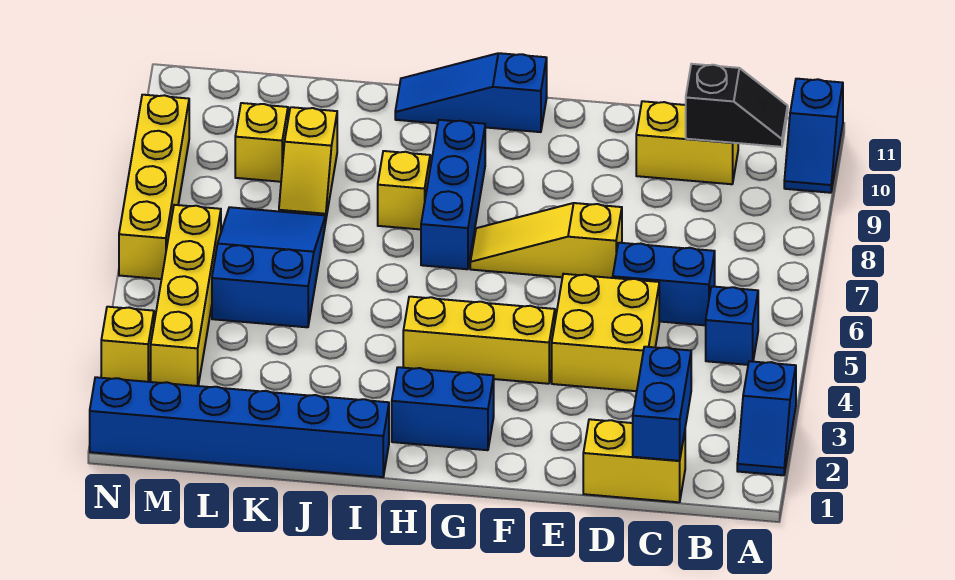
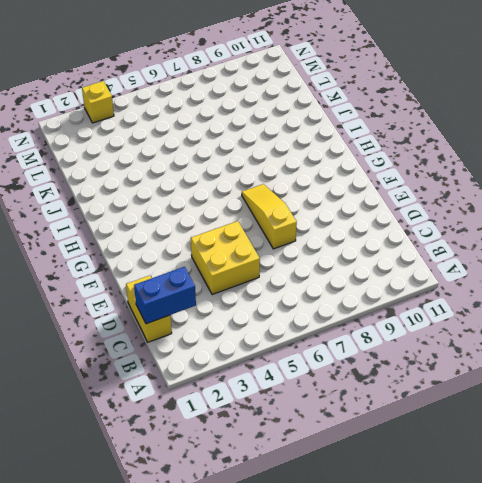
none -> blue slope A2:A3 level 1 top 3
none -> blue slope A10:A11 level 1 top 11
none -> blue brick B5 level 1

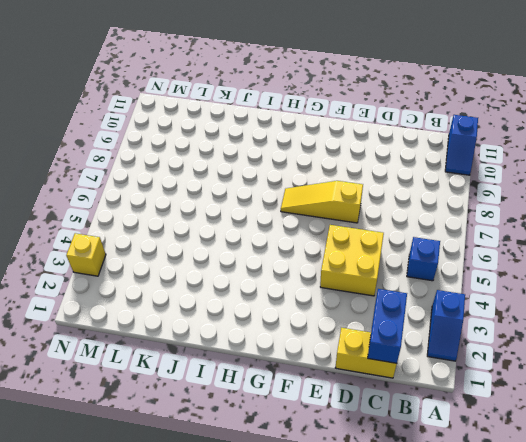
none -> blue brick C6:D6 level 1
none -> yellow brick C10:D10 level 1
none -> yellow brick F4:H4 level 1

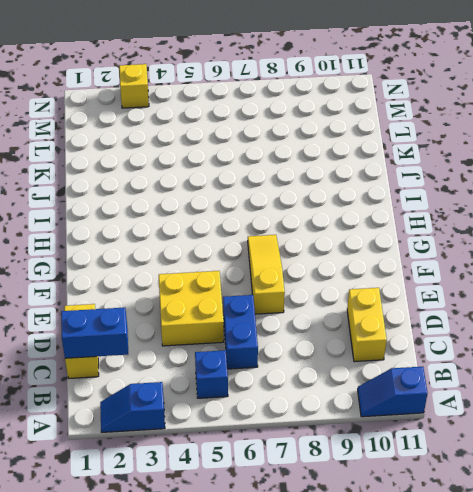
none -> yellow brick F4:H4 level 1
none -> blue brick G2:H2 level 1
none -> blue slope G11:I11 level 1 top G

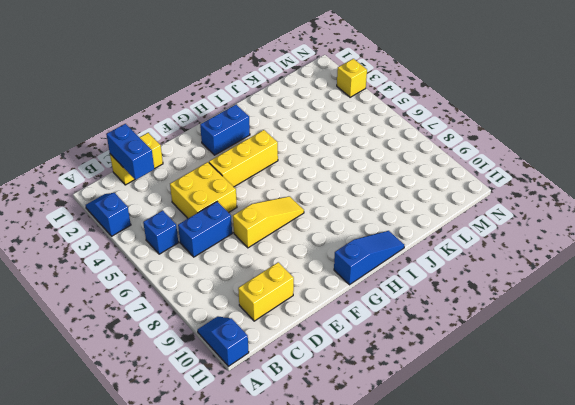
none -> blue brick H7:H9 level 1
none -> blue brick I1:N1 level 1
none -> yellow brick I8 level 1

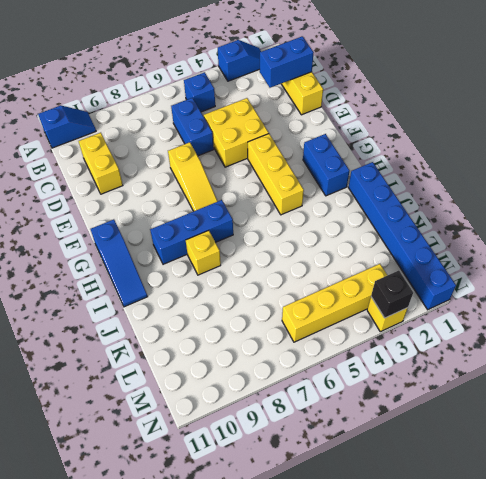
black brick N3 level 2 -> none
none -> blue slope K5:L7 level 1 top 5
none -> yellow slope K8:K9 level 1 top 9
none -> yellow brick L9 level 1

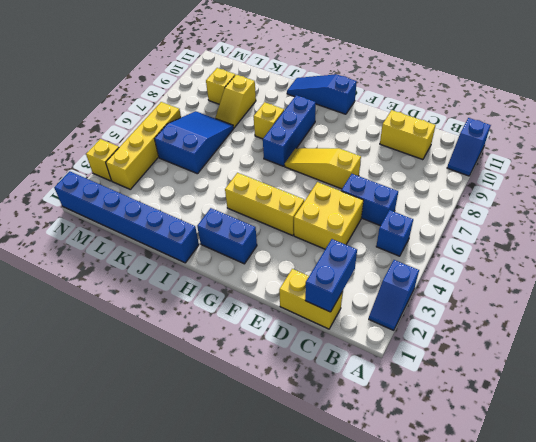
none -> yellow brick N6:N9 level 1
none -> black slope B10:C10 level 2 top C

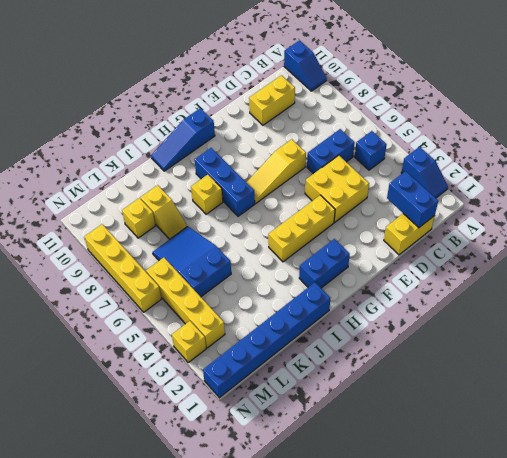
none -> black slope B10:C10 level 2 top C

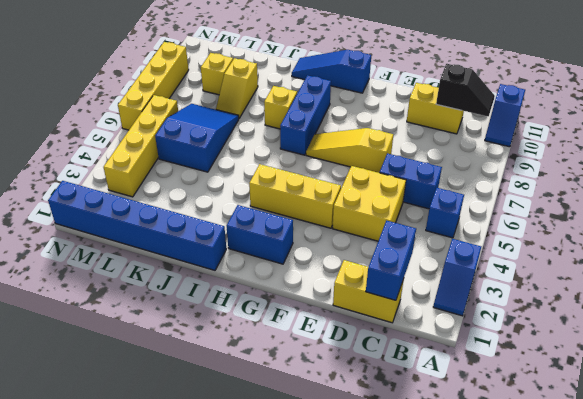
none -> yellow brick N3 level 1

